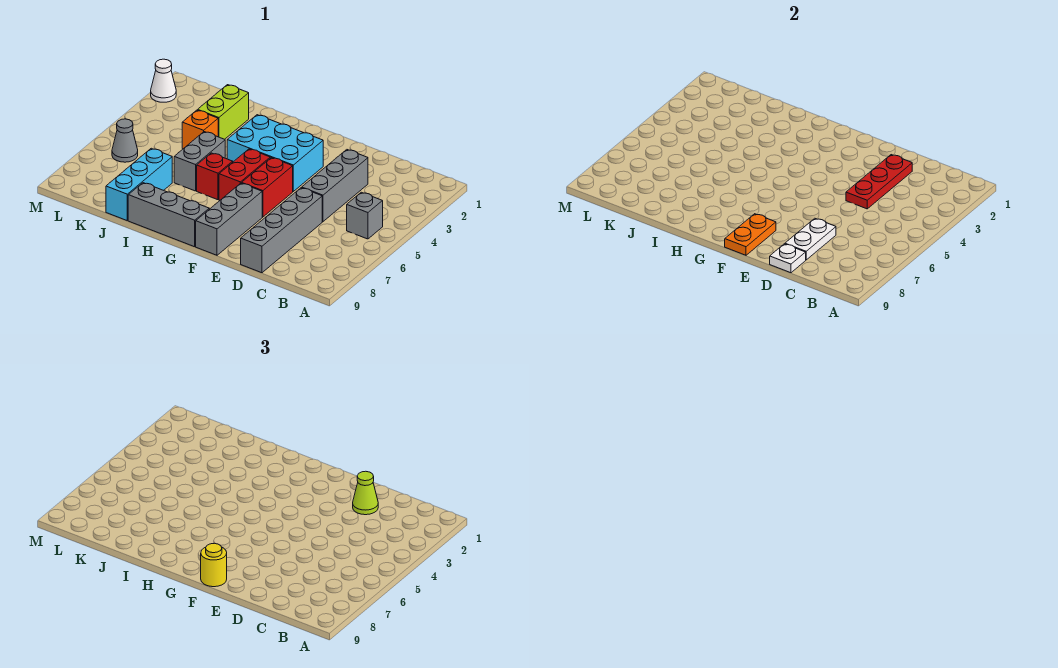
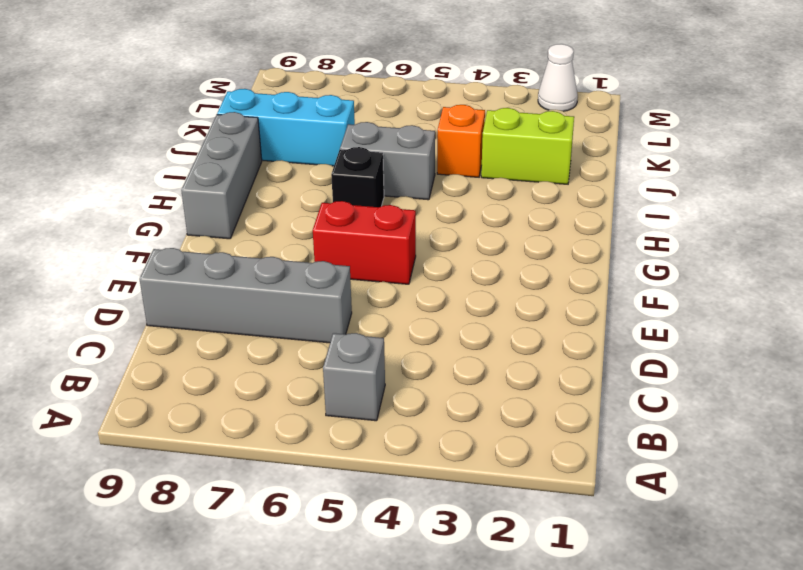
black brick H6 level 1 -> red brick H6 level 1
none -> grey brick D3:D5 level 1
none -> cyan brick F3:H4 level 1
none -> grey brick F7:F9 level 1

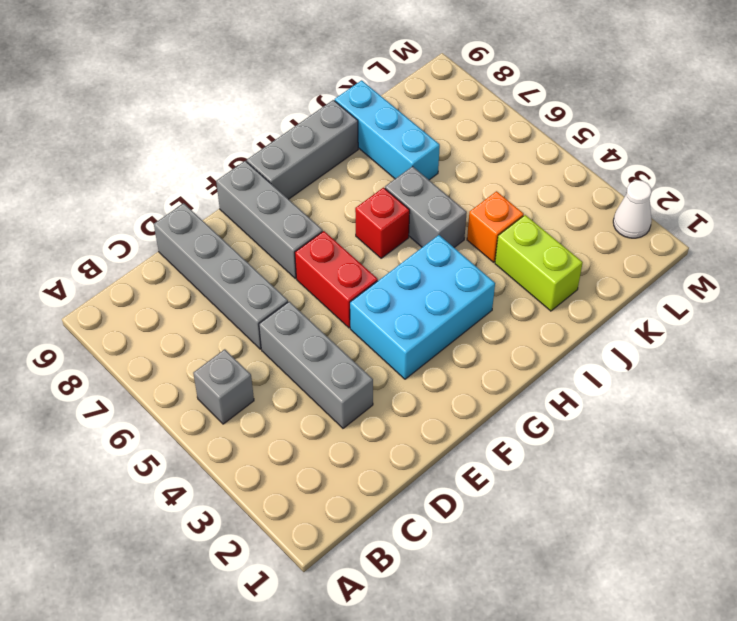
none -> red brick G5:G6 level 1
none -> grey cone L6 level 1
none -> red plate D2:D4 level 2

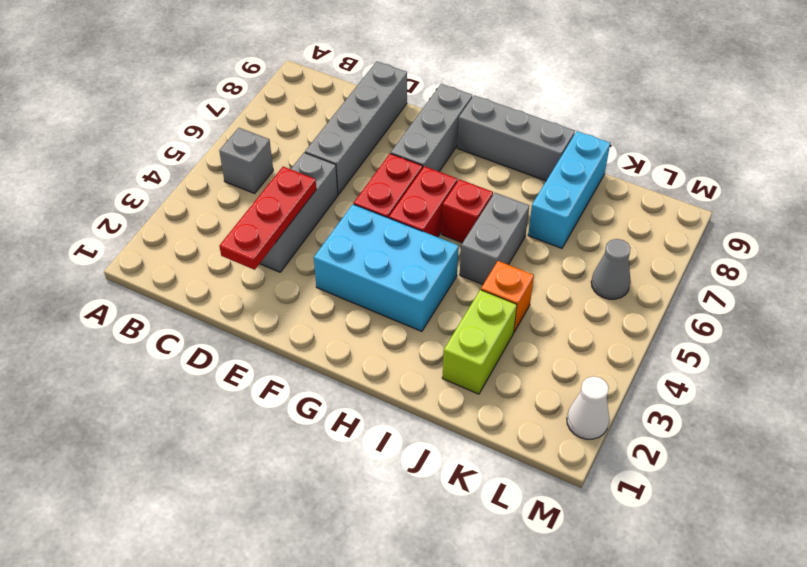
none -> white plate D7:D8 level 2
none -> white plate D9 level 2
none -> orange plate F8:F9 level 2

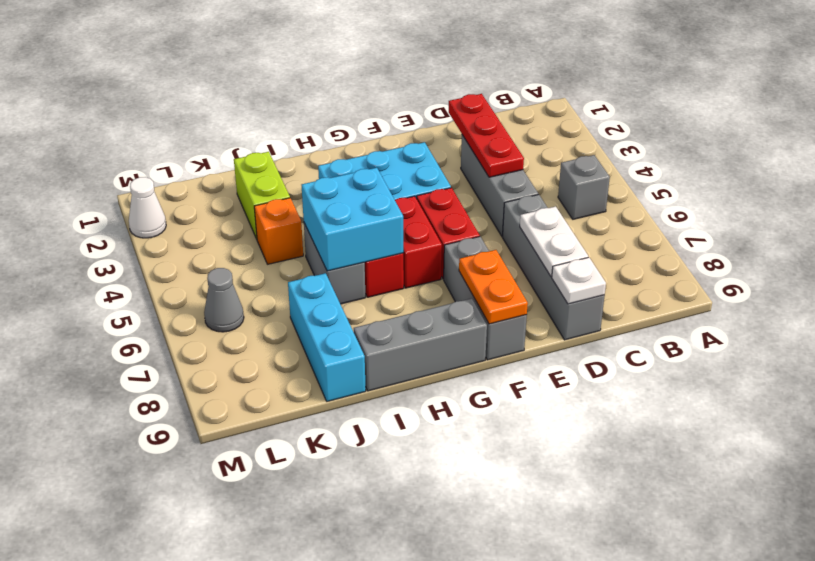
cyan brick H5:I6 level 2 -> none
none -> lime cone D2 level 3
none -> yellow round brick F9 level 3

